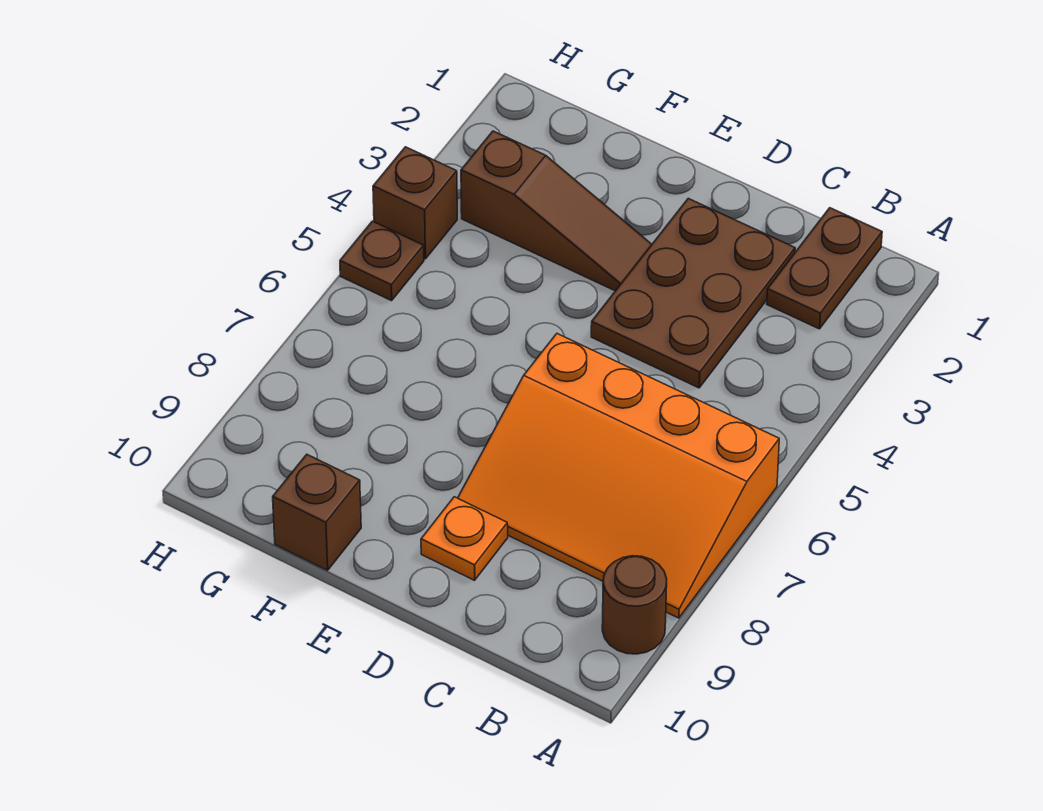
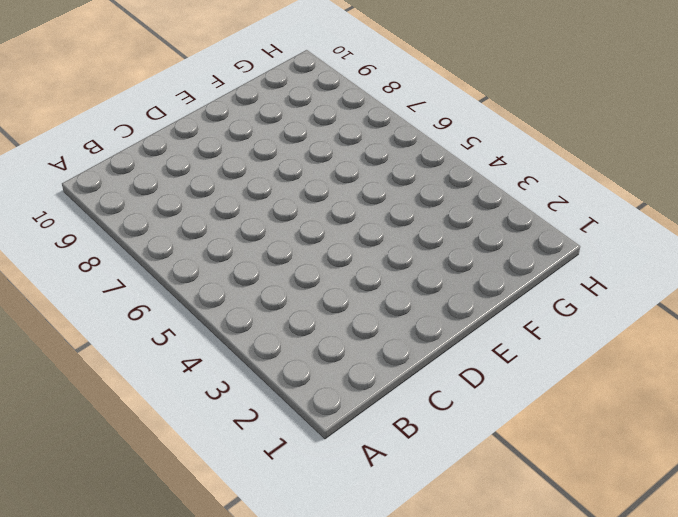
none -> orange slope A6:D8 level 1 top 6
none -> brown round brick A9 level 1

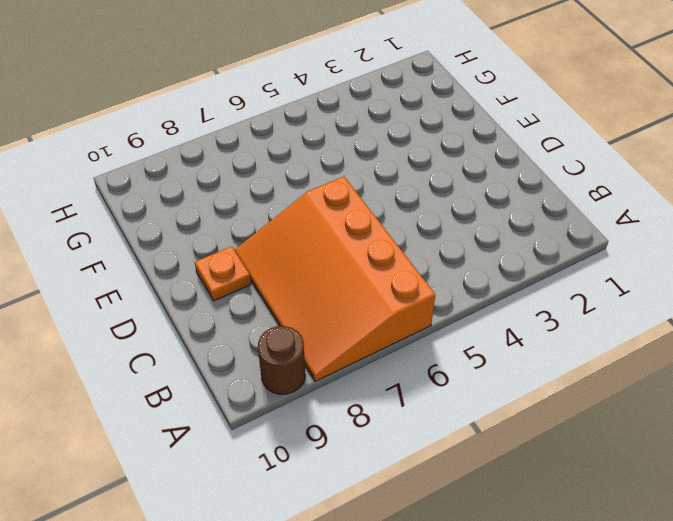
none -> brown plate B1:B2 level 1
none -> brown plate C2:D4 level 1

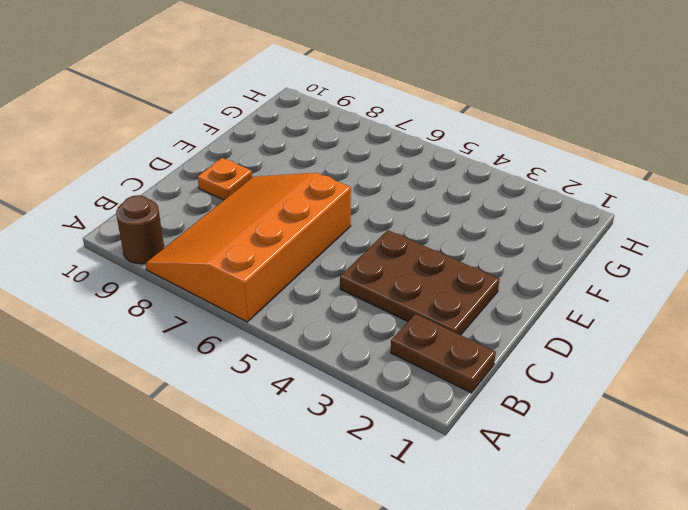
none -> brown slope E3:G3 level 1 top G
none -> brown brick F10 level 1

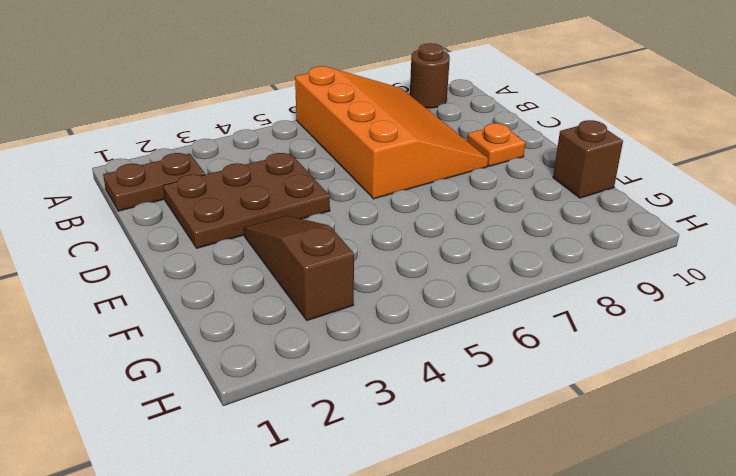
none -> brown brick H4 level 1
none -> brown plate H5 level 1

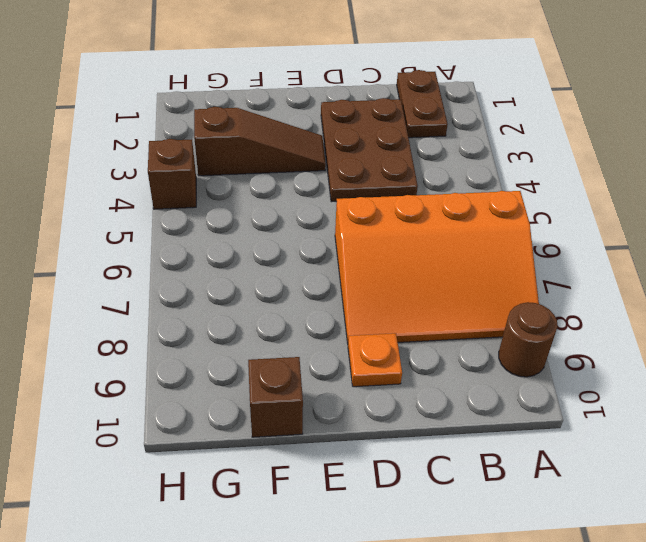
none -> brown plate H5 level 1

